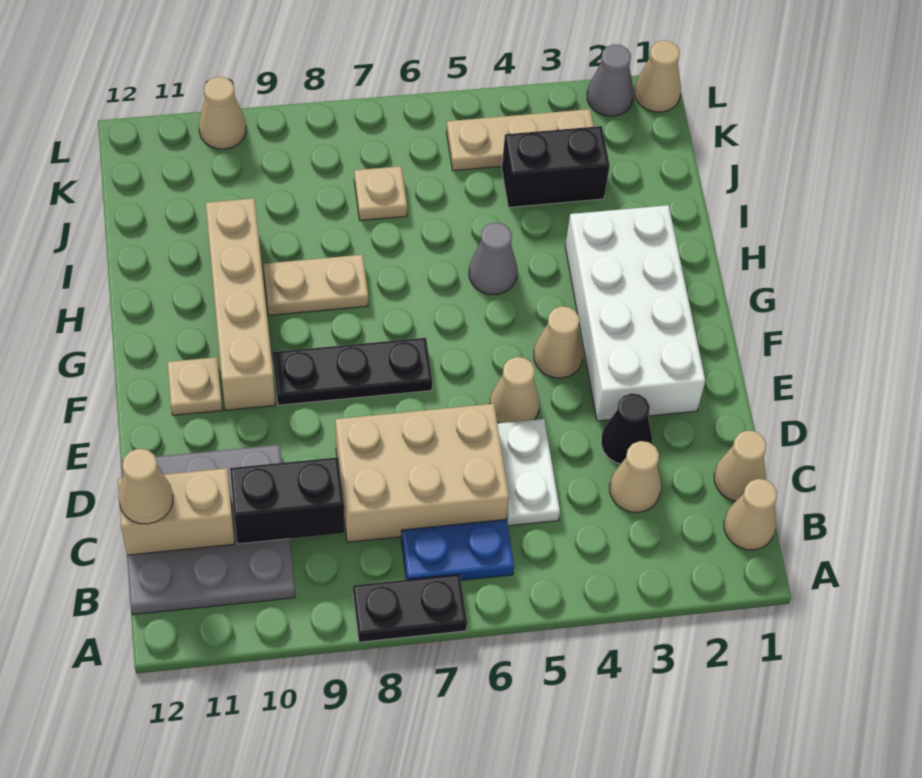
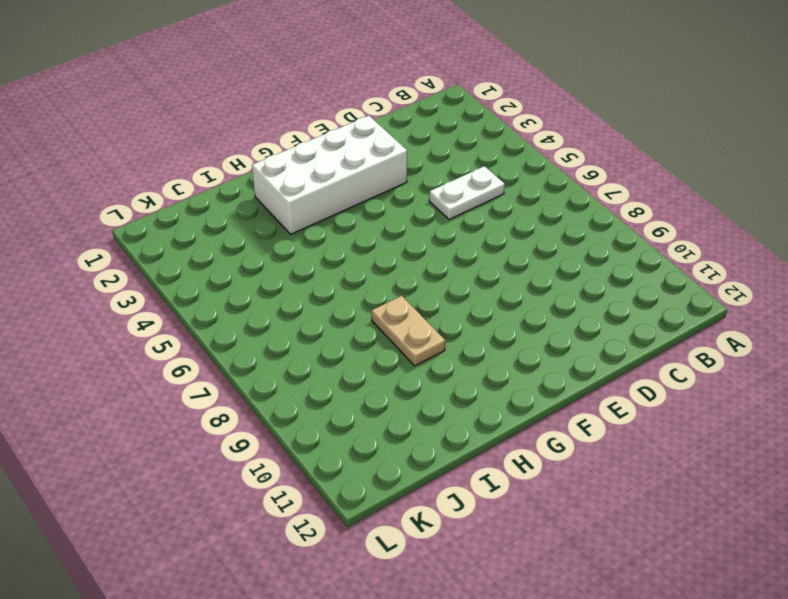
none -> black plate A7:A8 level 1
none -> tan cone B1 level 1
none -> blue plate B6:B7 level 1

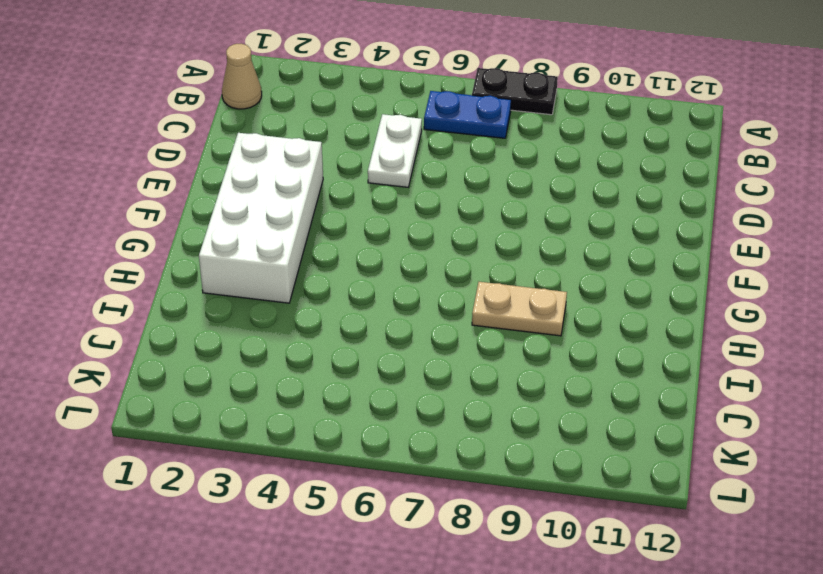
none -> grey plate B10:D12 level 1
none -> tan cone C1 level 1
none -> tan cone C3 level 1

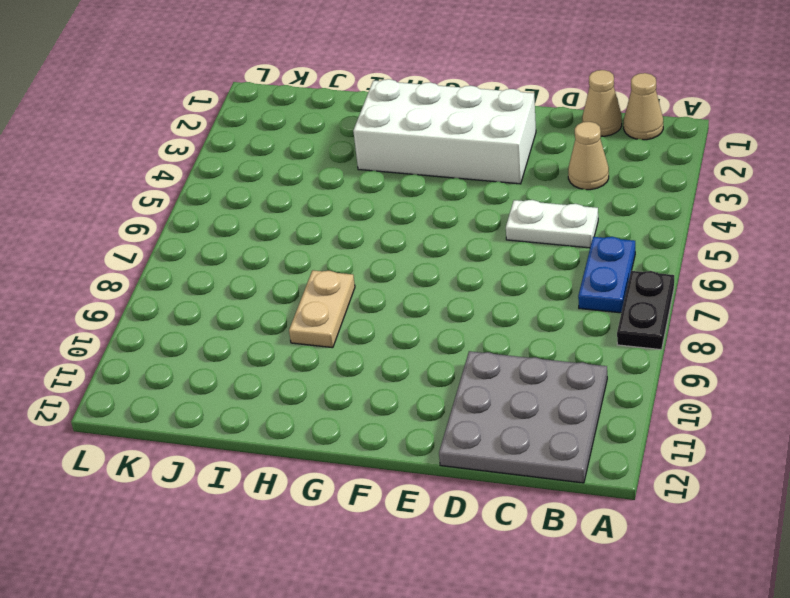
none -> tan brick C6:D8 level 1
none -> black cone D3 level 1
none -> tan cone E5 level 1

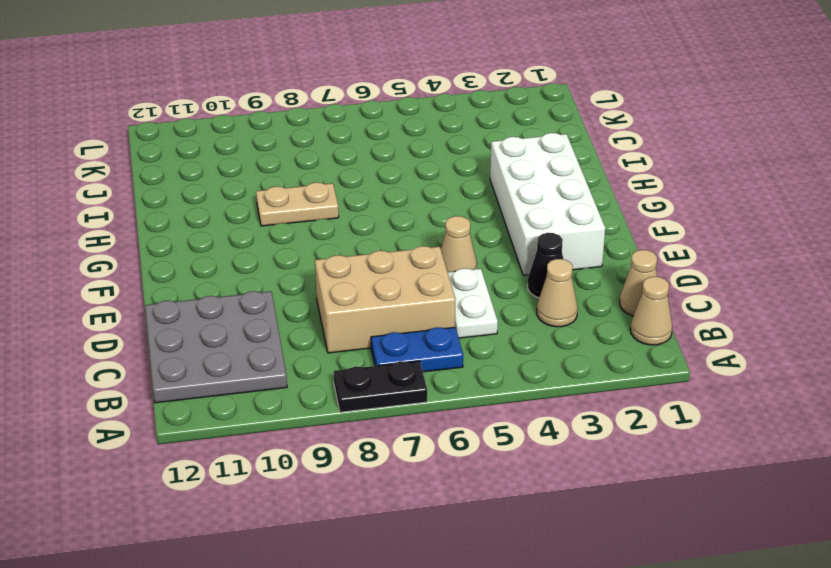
none -> tan cone F4 level 1
none -> black plate F7:F9 level 1
none -> tan brick F10:I10 level 1

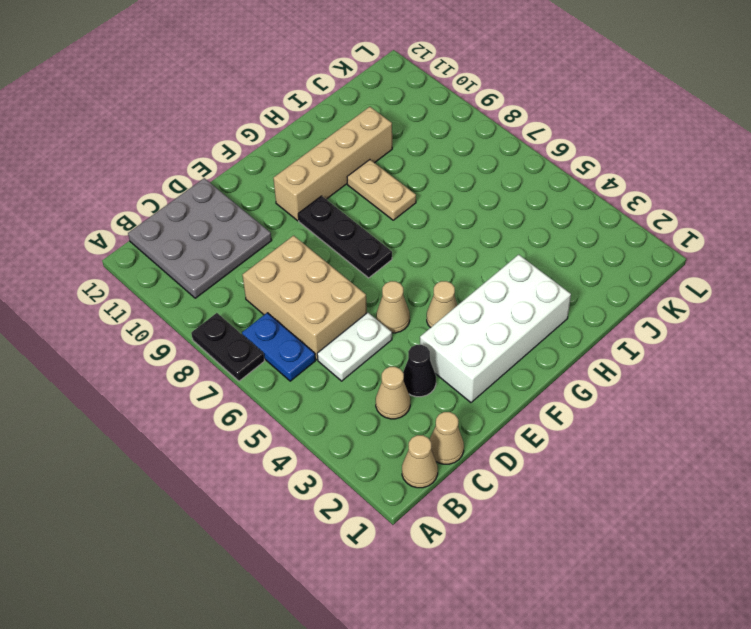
none -> tan plate F11 level 1
none -> grey cone H5 level 1
none -> black brick J3:J4 level 1

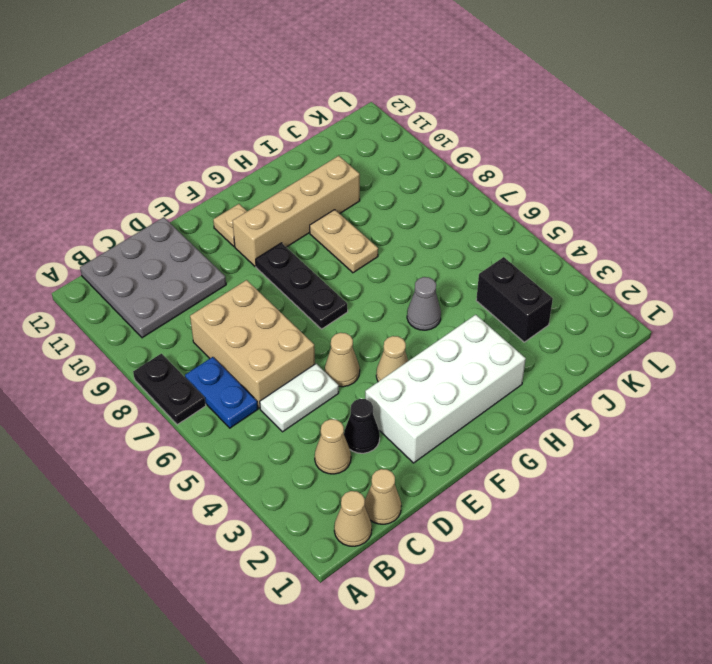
none -> tan plate J7 level 1
none -> tan plate K3:K5 level 1
none -> tan cone L1 level 1

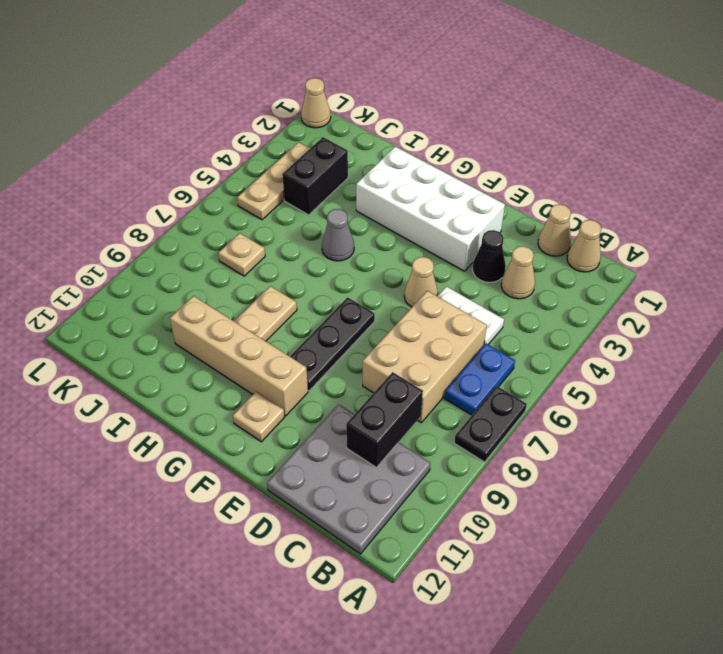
none -> tan cone F4 level 1
none -> grey cone L2 level 1
none -> tan cone L10 level 1

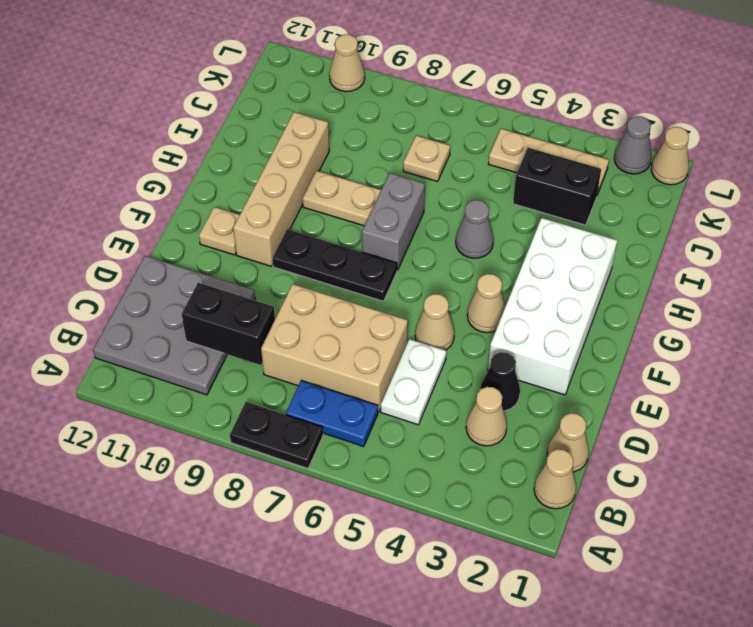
grey brick G7:H7 level 1 -> none
none -> tan brick C11:C12 level 2
none -> tan cone C12 level 3

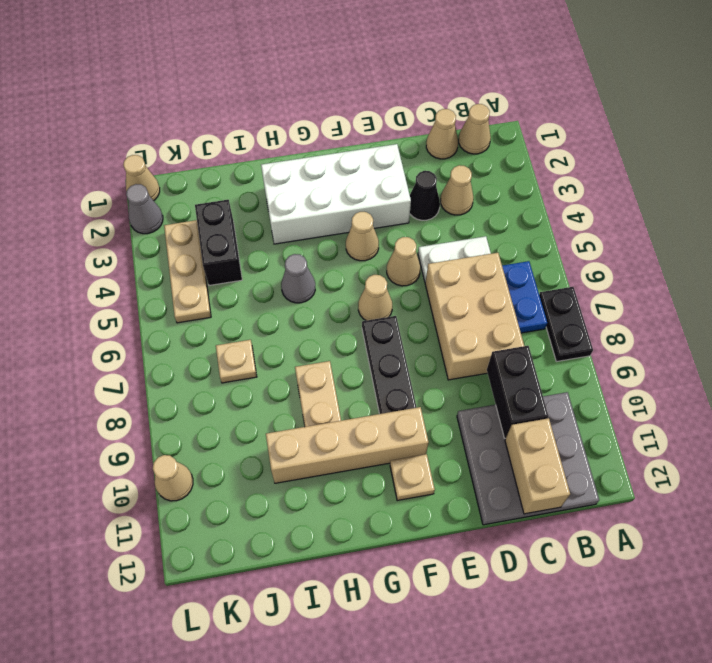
tan cone F6 level 1 -> tan cone C12 level 3

